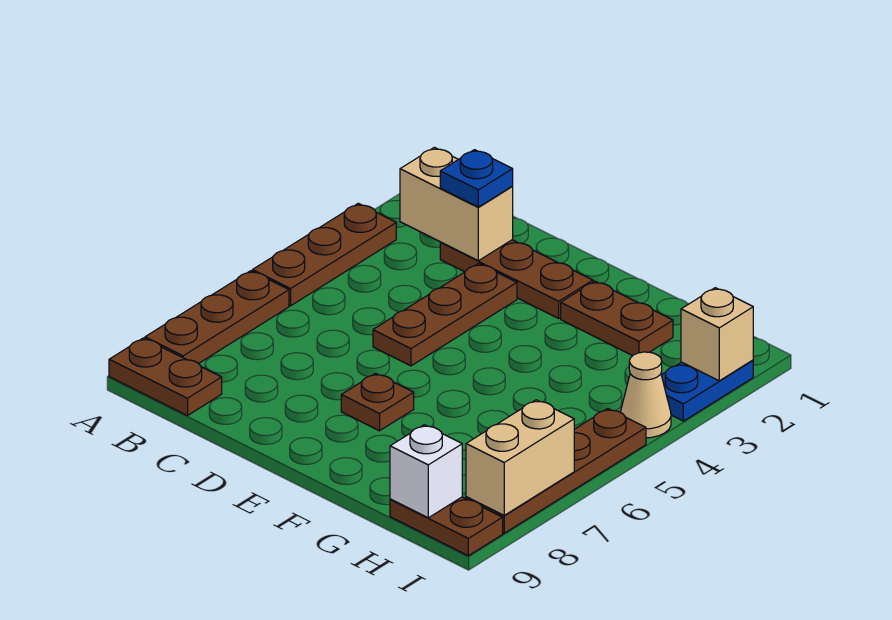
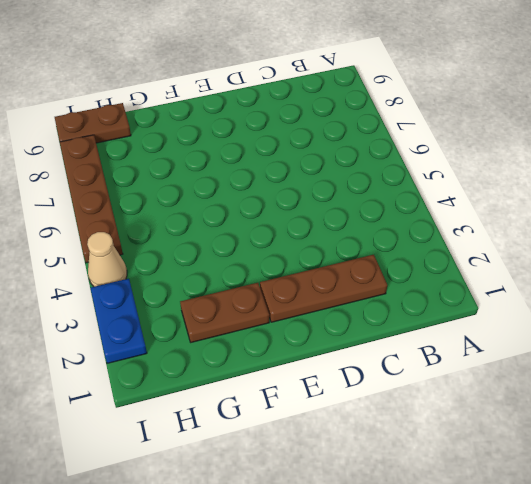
none -> brown plate A3:A5 level 1
none -> brown plate A6:A8 level 1
none -> brown plate A9:B9 level 1

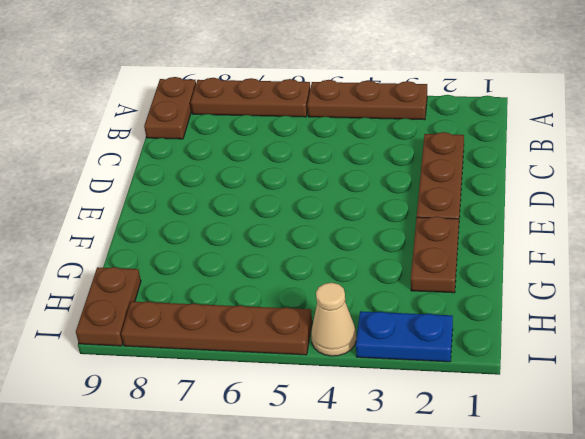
none -> brown plate D3:D5 level 1
none -> brown plate E7 level 1
none -> tan brick B2:C2 level 2

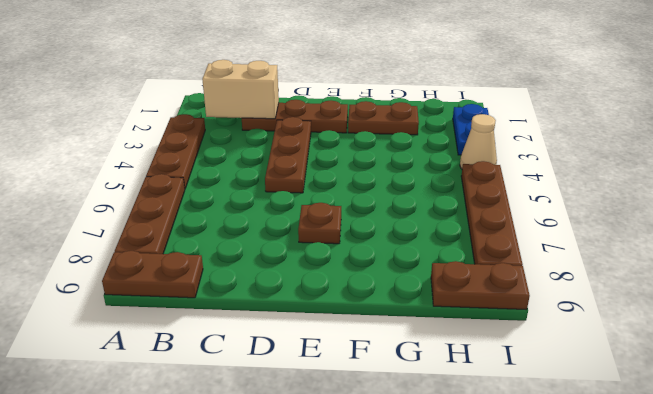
none -> white brick H9 level 2
none -> tan brick I2 level 2
none -> tan brick I7:I8 level 2

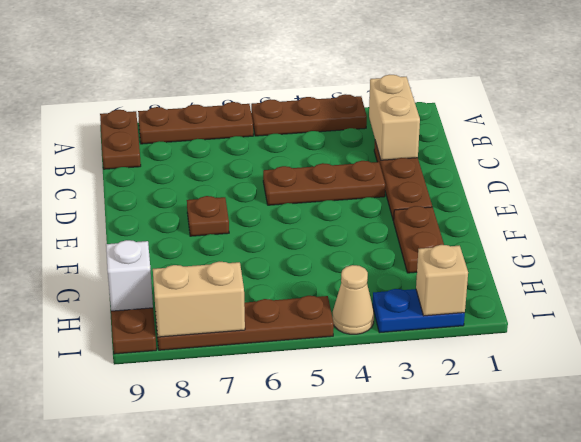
none -> blue plate C2 level 3

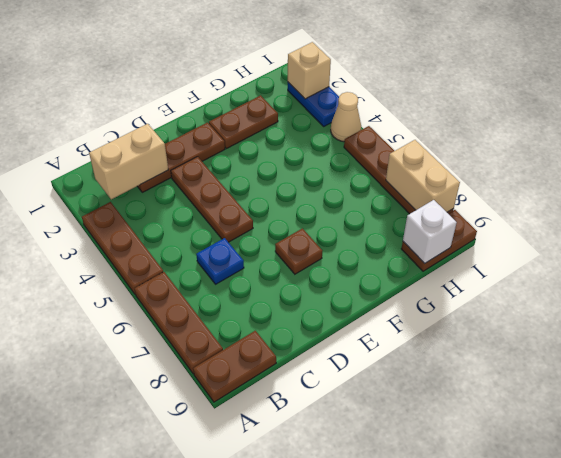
blue plate C6 level 1 -> blue plate C2 level 3

